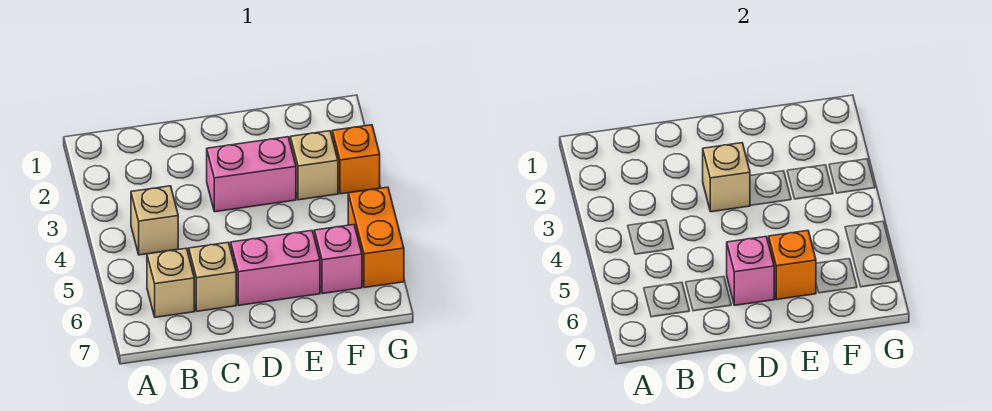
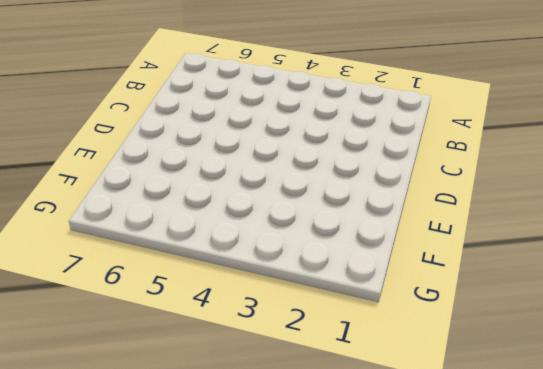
none -> tan brick B4 level 1
none -> tan brick B6 level 1
none -> tan brick C6 level 1

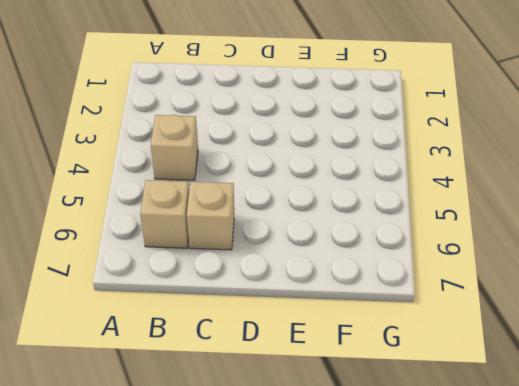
none -> pink brick D3:E3 level 1
none -> pink brick D6:E6 level 1
none -> tan brick F3 level 1

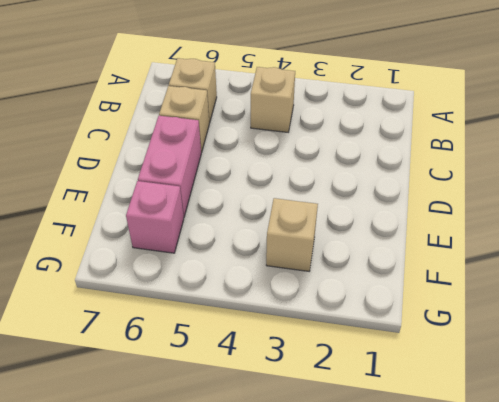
none -> pink brick D3:E3 level 1
none -> orange brick G3 level 1
none -> orange brick G5:G6 level 1

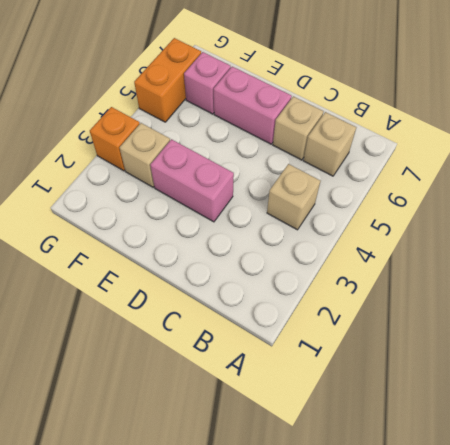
none -> tan brick D3 level 2
none -> pink brick D6 level 2
none -> orange brick E6 level 2

